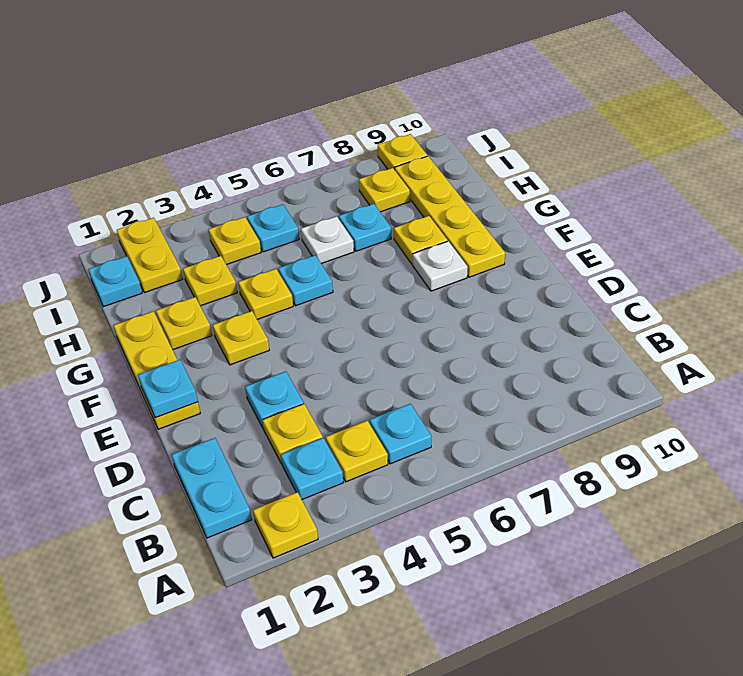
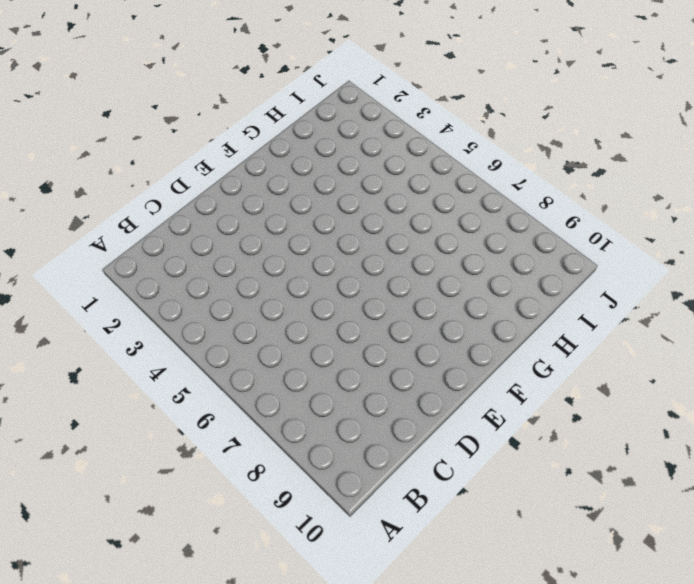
none -> yellow plate A2 level 1
none -> cyan plate B1:C1 level 1
none -> cyan plate B3 level 1

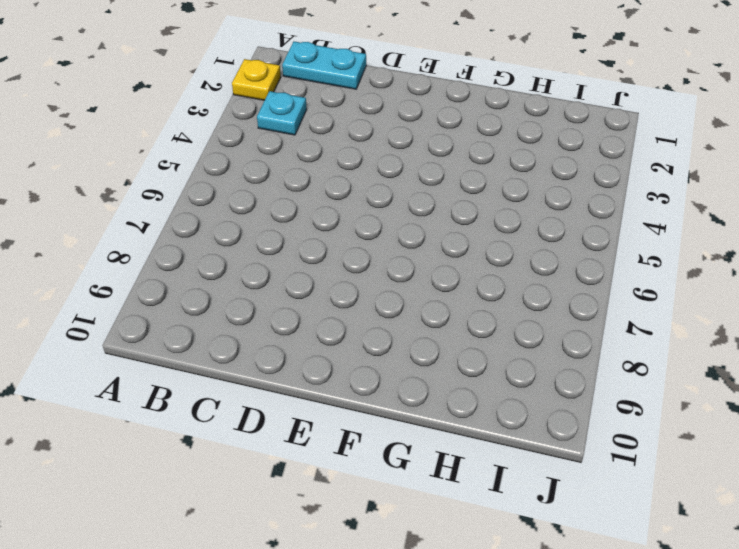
none -> yellow plate B4 level 1
none -> cyan plate B5 level 1
none -> yellow plate C3 level 1

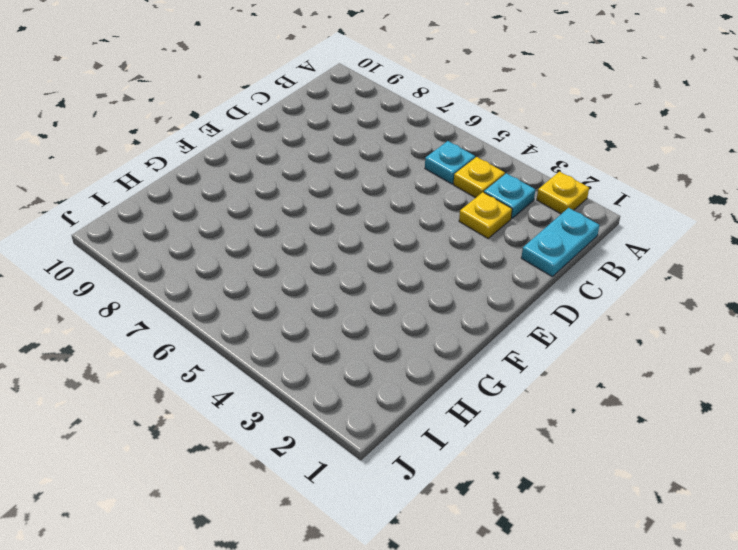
none -> cyan plate D3 level 1
none -> yellow plate E1:G1 level 1
none -> yellow plate F3 level 1

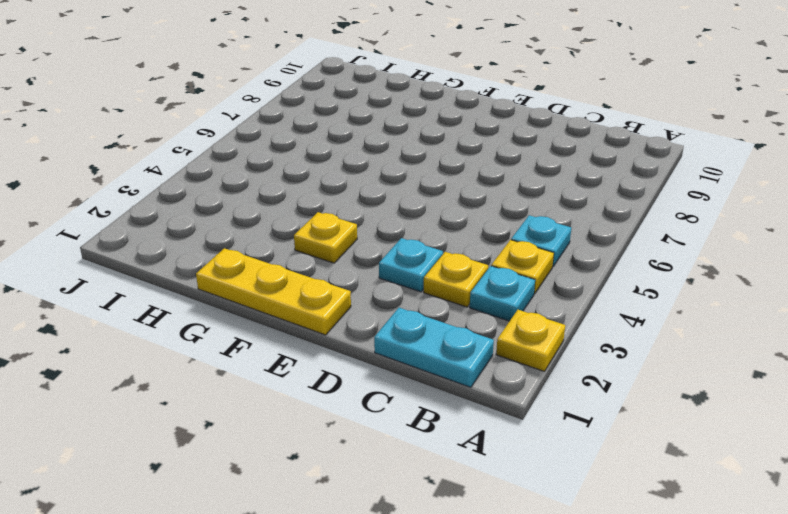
none -> white plate F8 level 1
none -> yellow plate F9:I9 level 1
none -> yellow plate G2 level 1

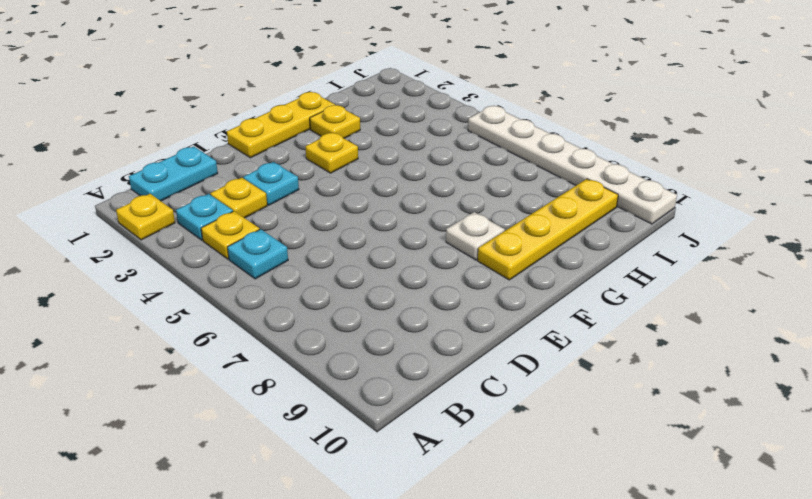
white plate J5:J10 level 1 -> yellow plate J9 level 1
none -> yellow plate G4 level 1
none -> cyan plate G5 level 1
none -> yellow plate G8 level 1

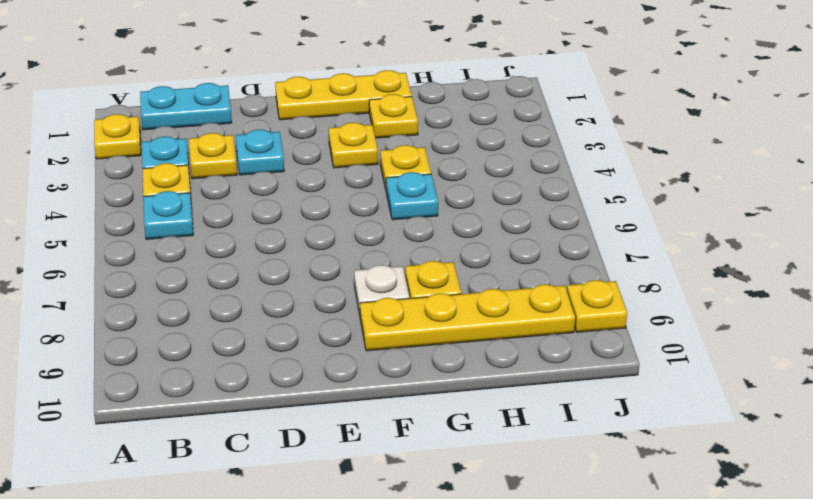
none -> yellow plate H3 level 1
none -> white plate H6 level 1
none -> cyan plate H7 level 1

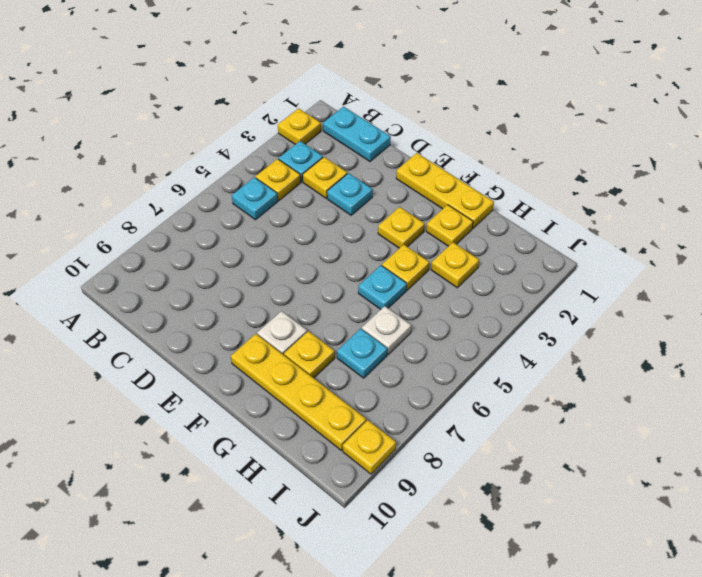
none -> cyan plate I1 level 1
none -> yellow plate I2:J2 level 1
none -> yellow plate I4 level 1

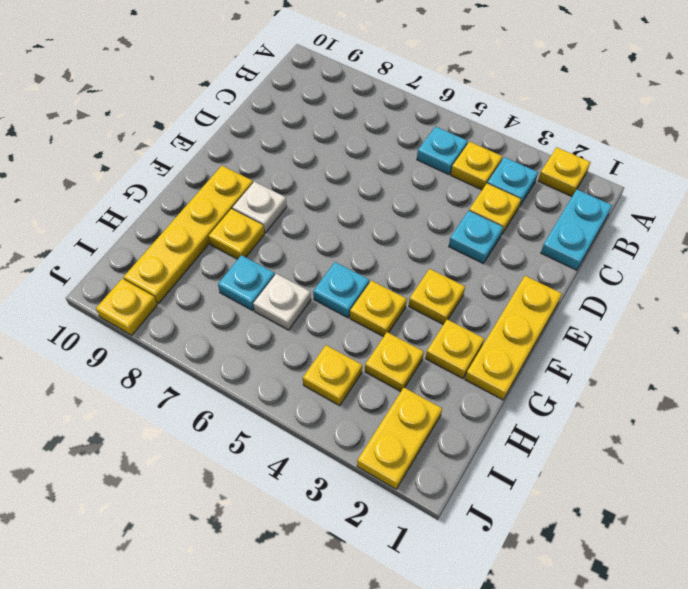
none -> cyan plate I1 level 1
none -> cyan plate I5 level 1
none -> yellow plate I8 level 1

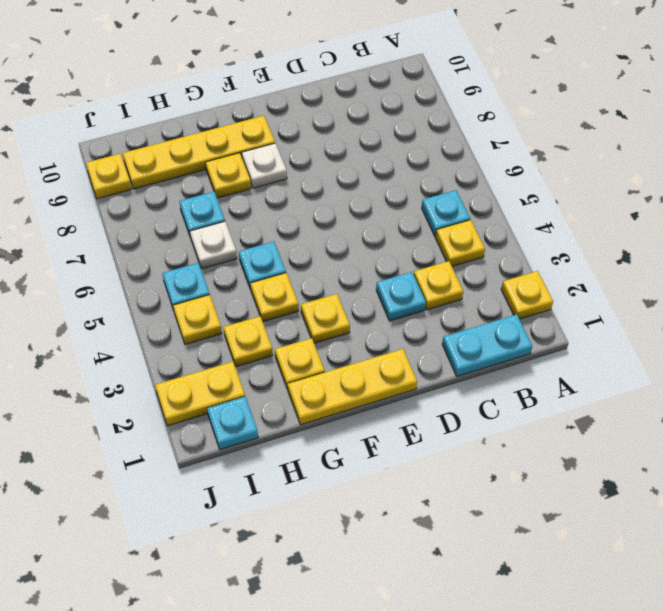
none -> cyan plate B3 level 1
none -> yellow plate I8 level 1
none -> cyan plate E1 level 2

